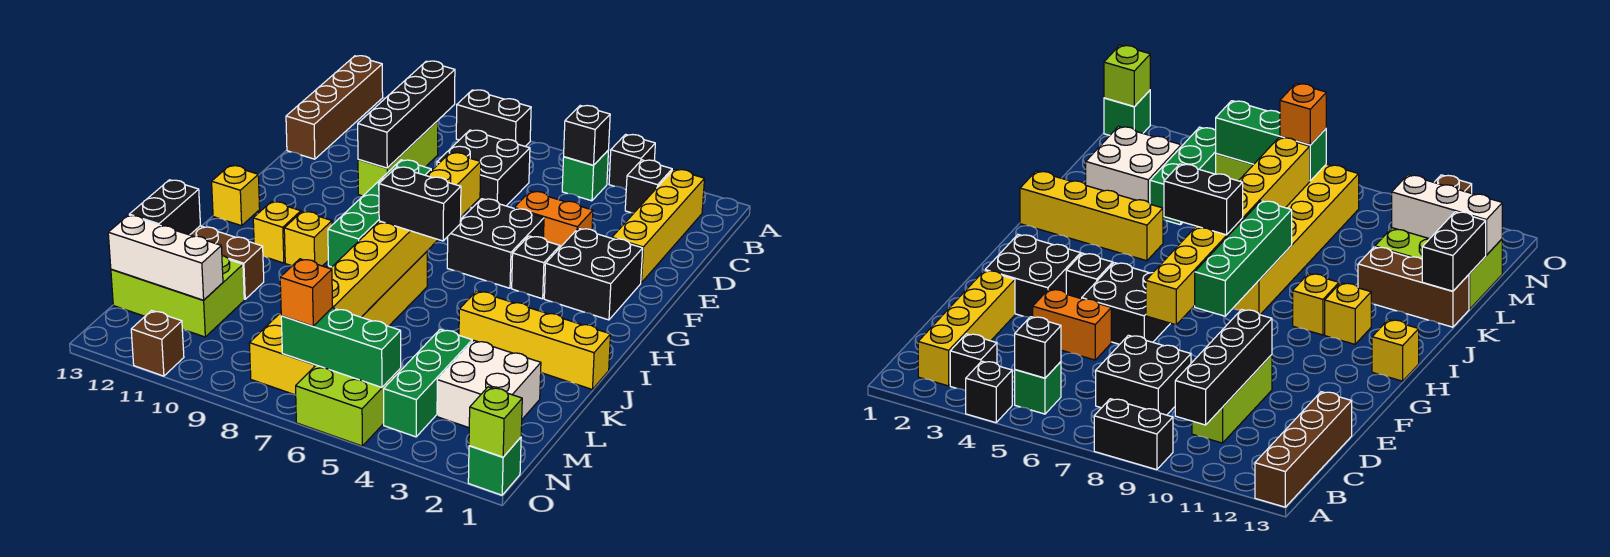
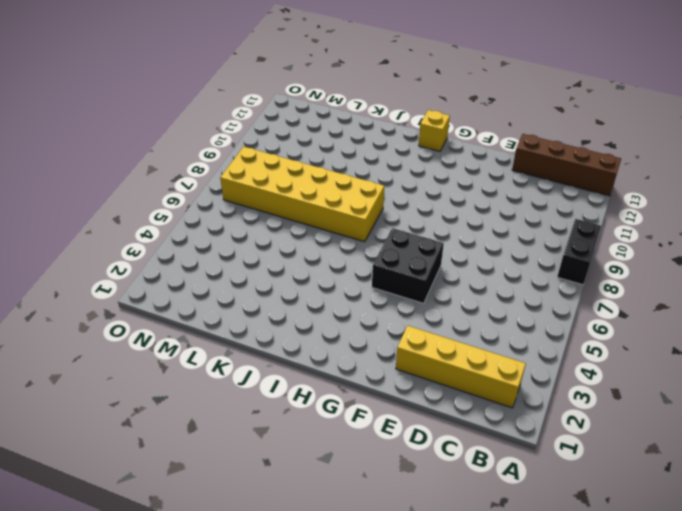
none -> black brick A4 level 1
none -> black brick B3 level 1
none -> green brick B5 level 1
none -> black brick C7:D8 level 1

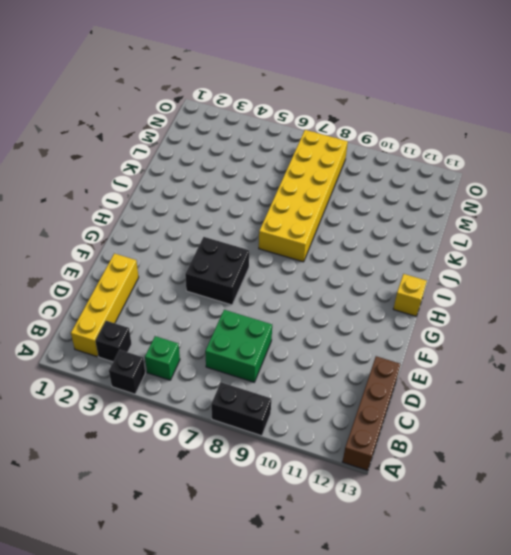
green brick C7:D8 level 1 -> black brick C7:D8 level 1
none -> lime brick C10:E10 level 1
none -> orange brick E4:E5 level 1
none -> black brick F2:G3 level 1
none -> black brick G4 level 1

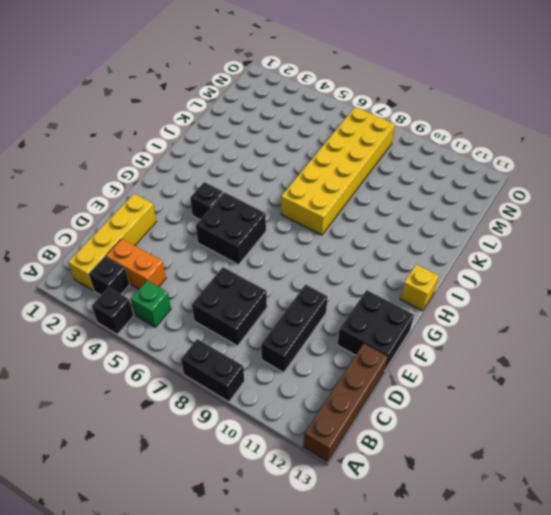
orange brick C3:C4 level 1 -> orange brick E4:E5 level 1
black brick C10:E10 level 1 -> lime brick C10:E10 level 1
black brick E12:F13 level 1 -> black brick F2:G3 level 1
none -> yellow brick I10 level 1
none -> yellow brick I11 level 1
none -> yellow brick J1:J4 level 1
none -> brown brick K11:K13 level 1

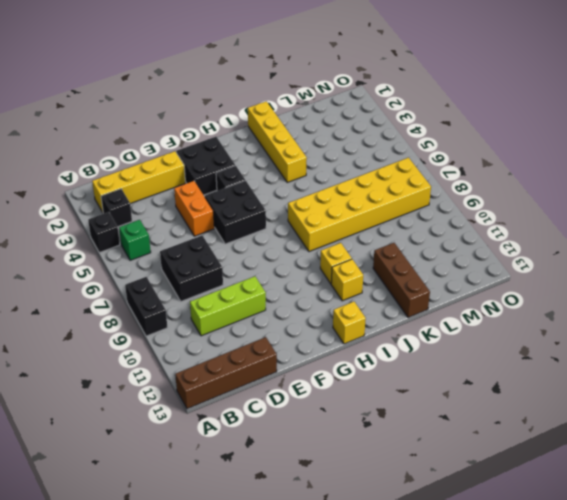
none -> white brick L2:M3 level 1
none -> green brick L4:N4 level 1
none -> lime brick L11:M13 level 1
none -> lime brick N5:O6 level 1

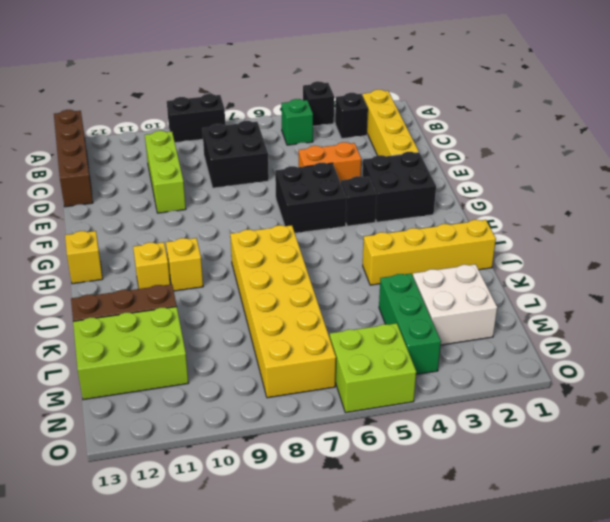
none -> green brick O1 level 1
none -> brown brick O11 level 1
none -> black brick B5 level 2
none -> black brick B10:E10 level 2

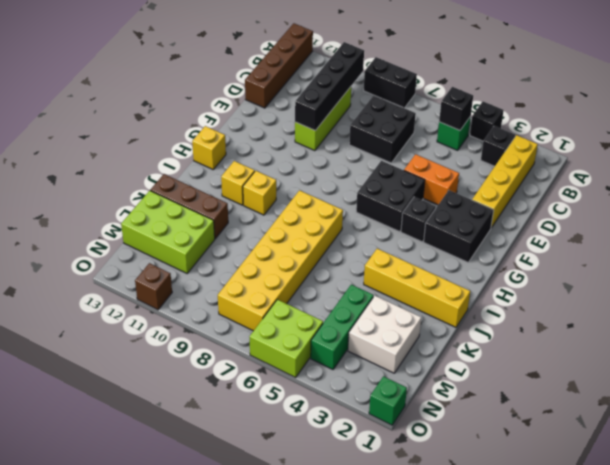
none -> yellow brick F7:M7 level 2
none -> green brick G8:J8 level 2
none -> black brick K13:L13 level 2
none -> white brick M11:M13 level 2

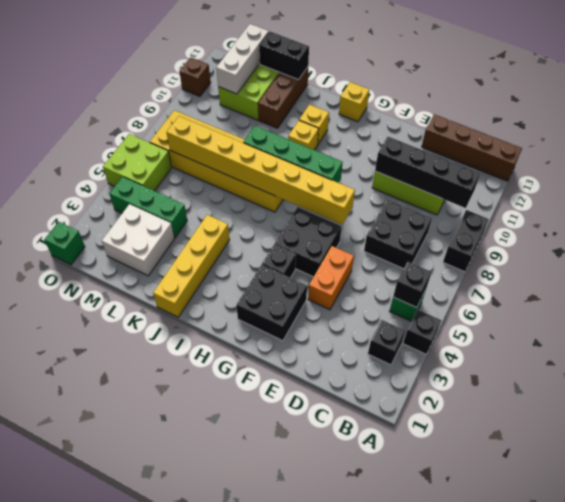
none -> yellow brick B2:E2 level 1
none -> green brick N5:N7 level 2
none -> lime brick O1 level 2
none -> black brick I6:I7 level 3

